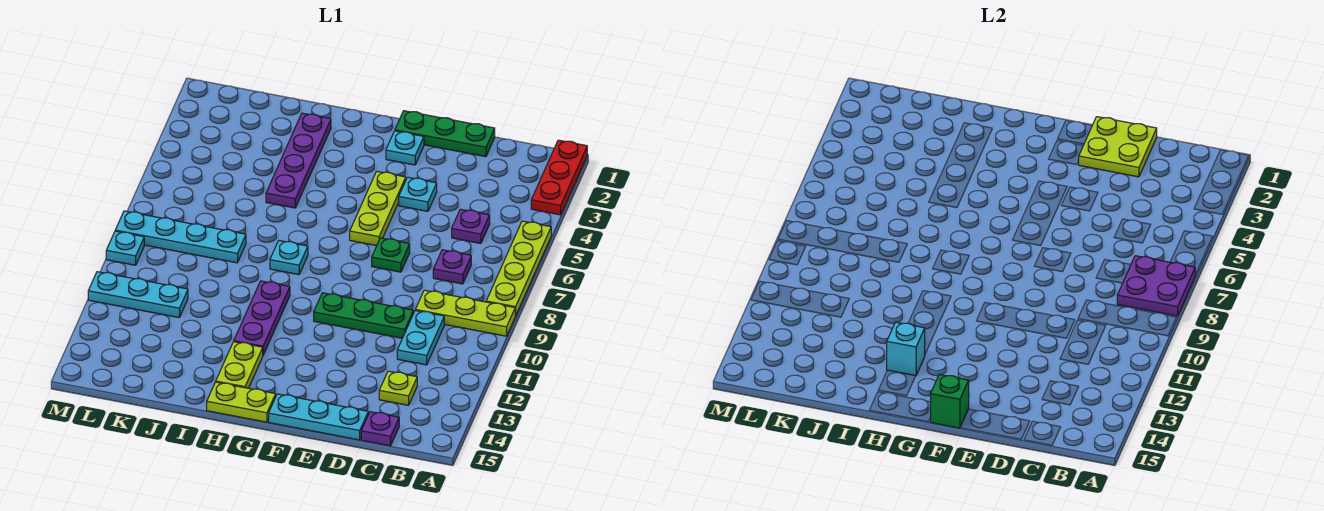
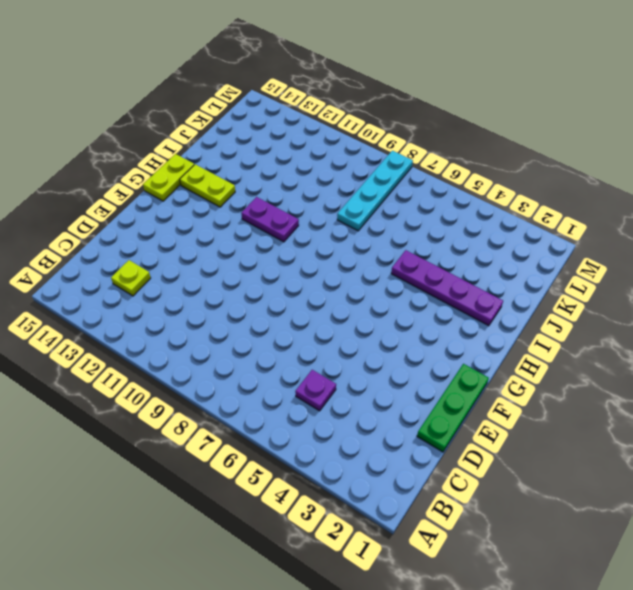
purple plate H10:H11 level 1 -> purple plate H10:H12 level 1
none -> red plate A1:A3 level 1
none -> lime plate A5:A8 level 1
none -> lime plate A9:C9 level 1

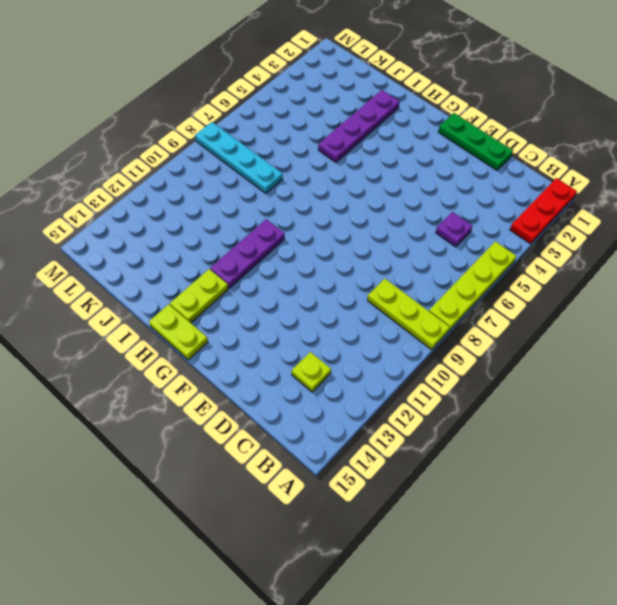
none -> purple plate C7 level 1
none -> cyan plate C10:C11 level 1
none -> purple plate C15 level 1

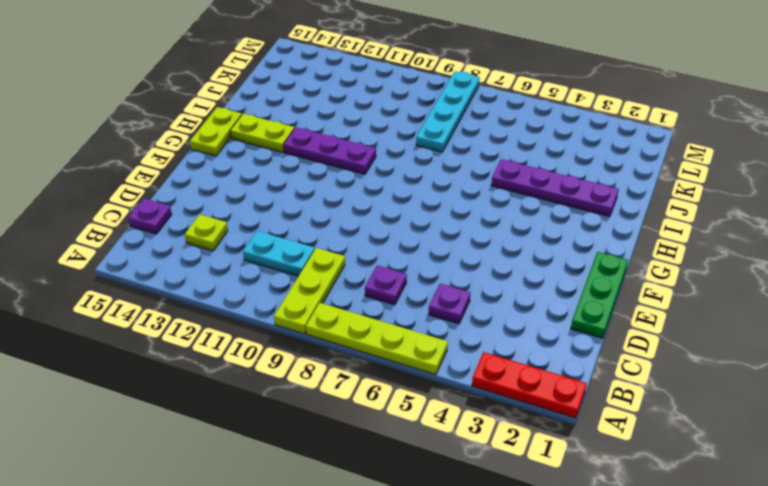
none -> green plate D10:F10 level 1
none -> cyan plate D15:F15 level 1
none -> cyan plate E4 level 1

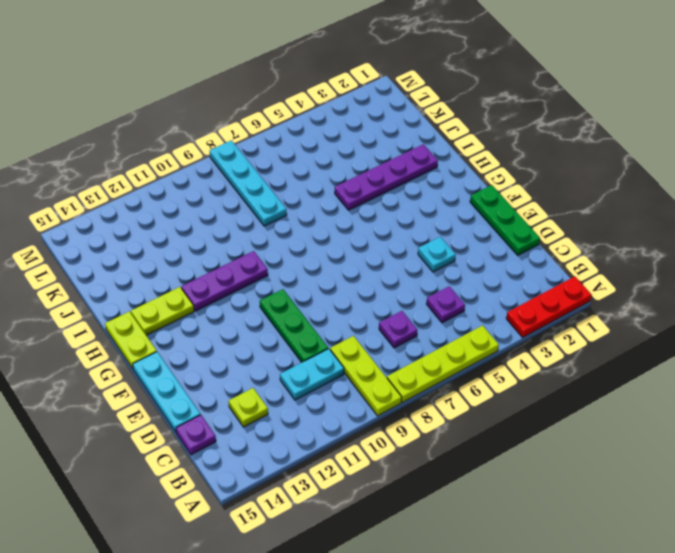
none -> green plate E7 level 1
none -> cyan plate F2 level 1
none -> lime plate F4:F6 level 1

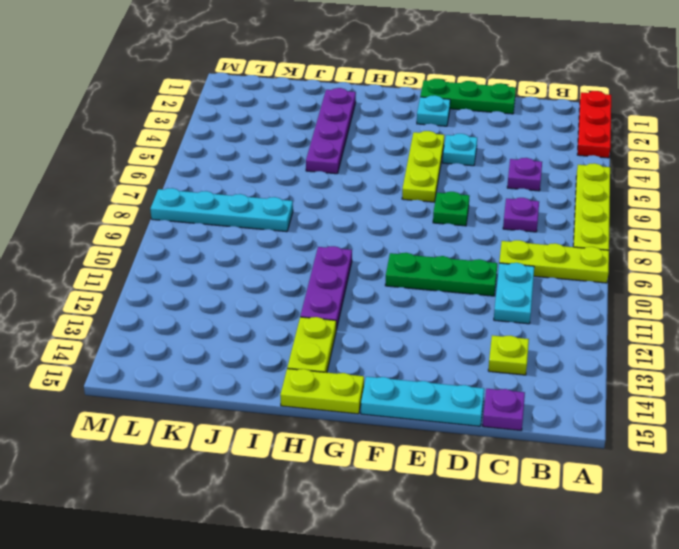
none -> cyan plate H8 level 1
none -> cyan plate K11:M11 level 1
none -> cyan plate M9 level 1

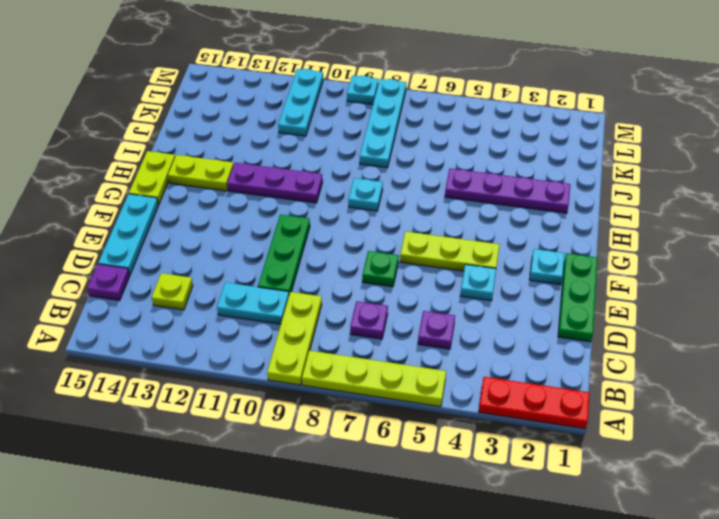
none -> purple plate A7:B8 level 2
none -> lime plate D1:E2 level 2
none -> green brick F15 level 2

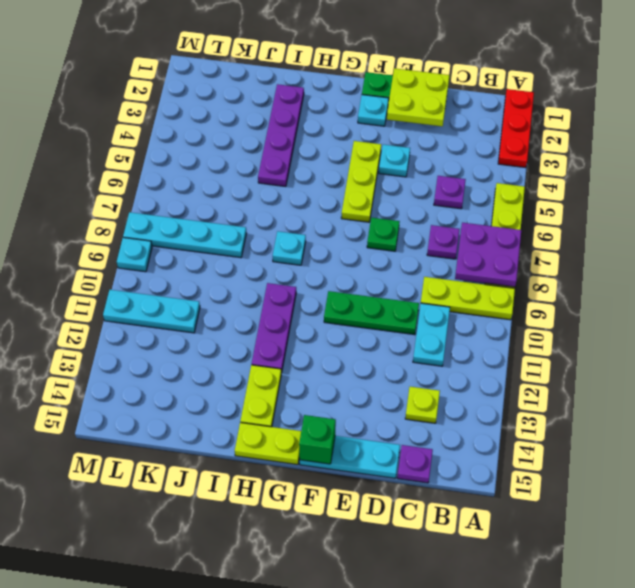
none -> cyan brick H13 level 2

